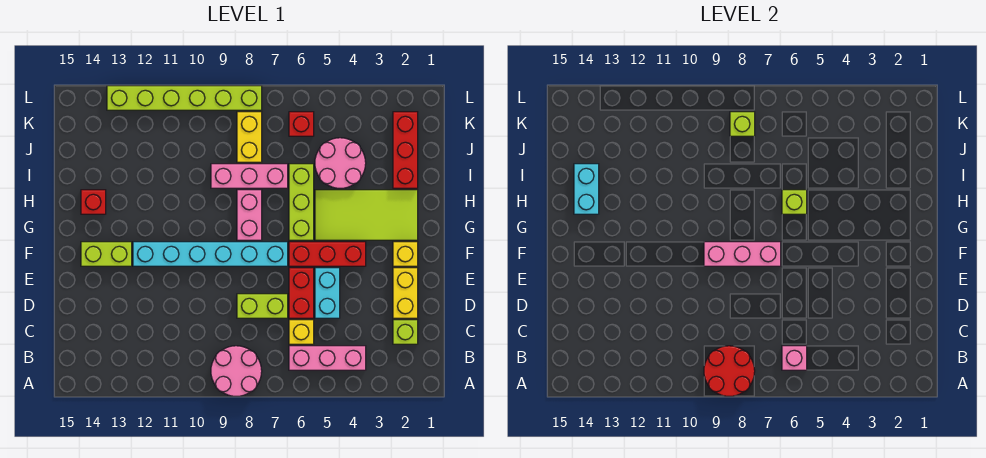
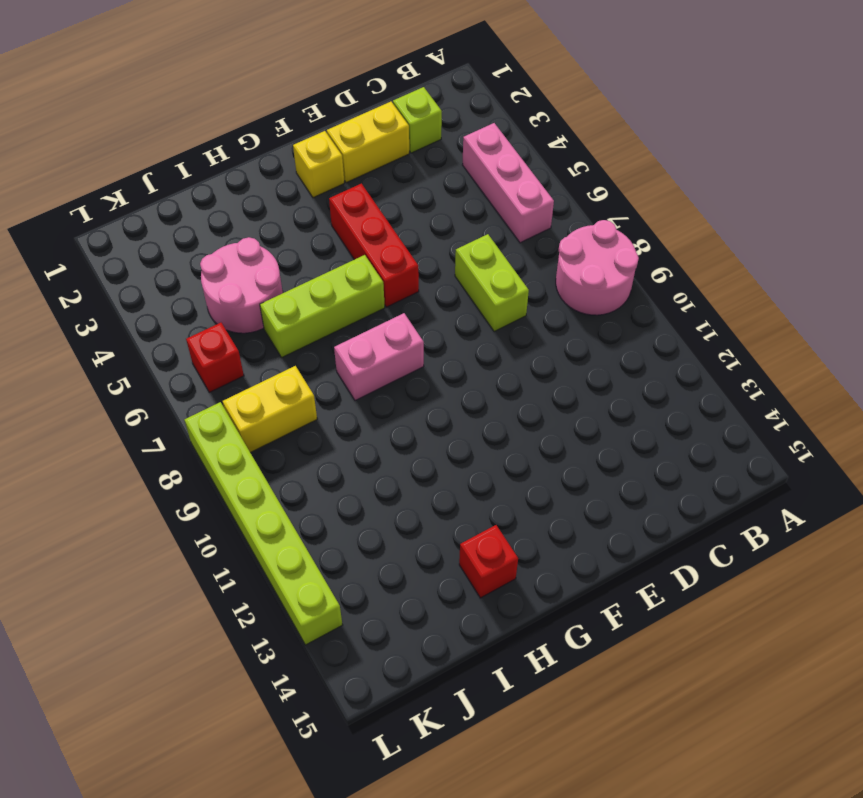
none -> yellow brick C6 level 1
none -> cyan brick D5:E5 level 1
none -> red brick D6:E6 level 1

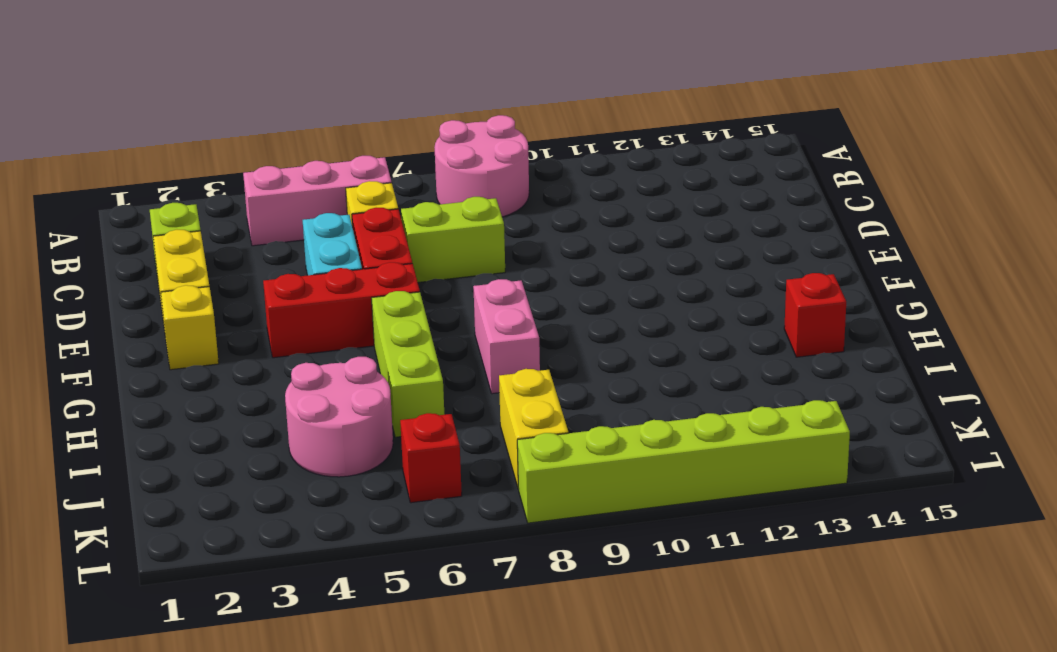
none -> cyan brick F7:F12 level 1
none -> lime brick F13:F14 level 1
none -> lime tile G2:H5 level 1

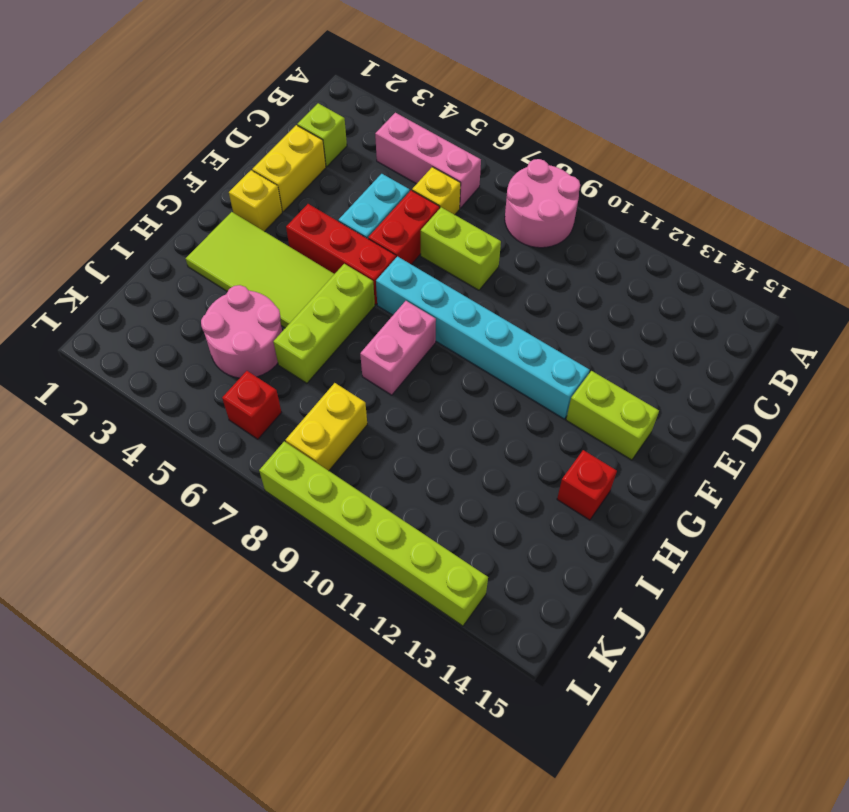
none -> red brick I2:K2 level 1
none -> pink brick I7:I9 level 1
none -> red round brick A8:B9 level 2

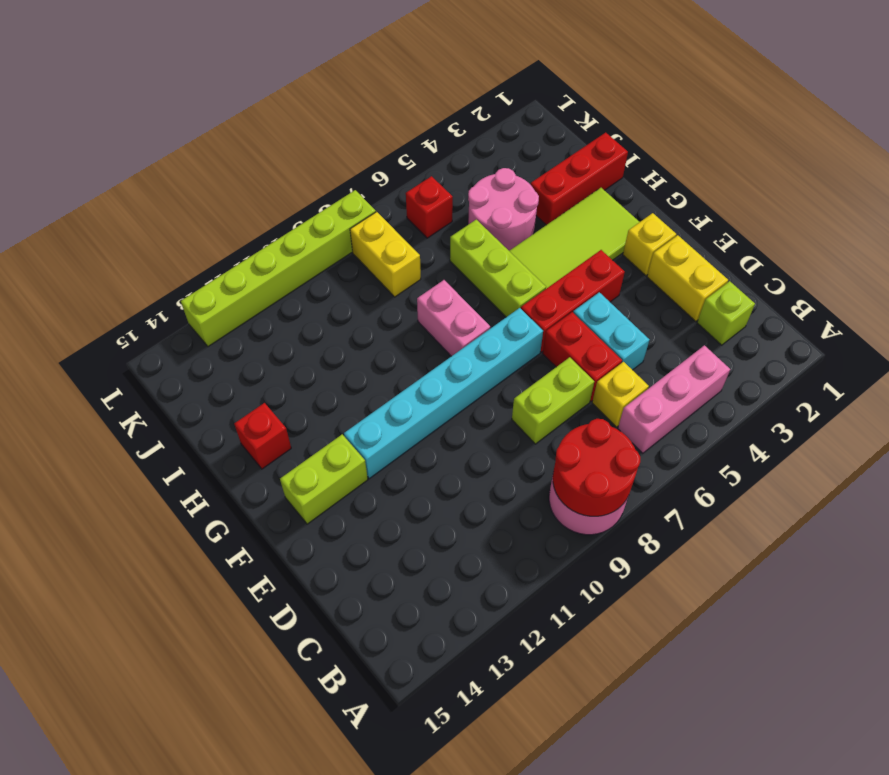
red brick I1:I3 level 1 -> red brick I2:K2 level 1
none -> pink brick I7:I9 level 1
none -> pink brick B6 level 2
none -> pink brick F7:F9 level 2

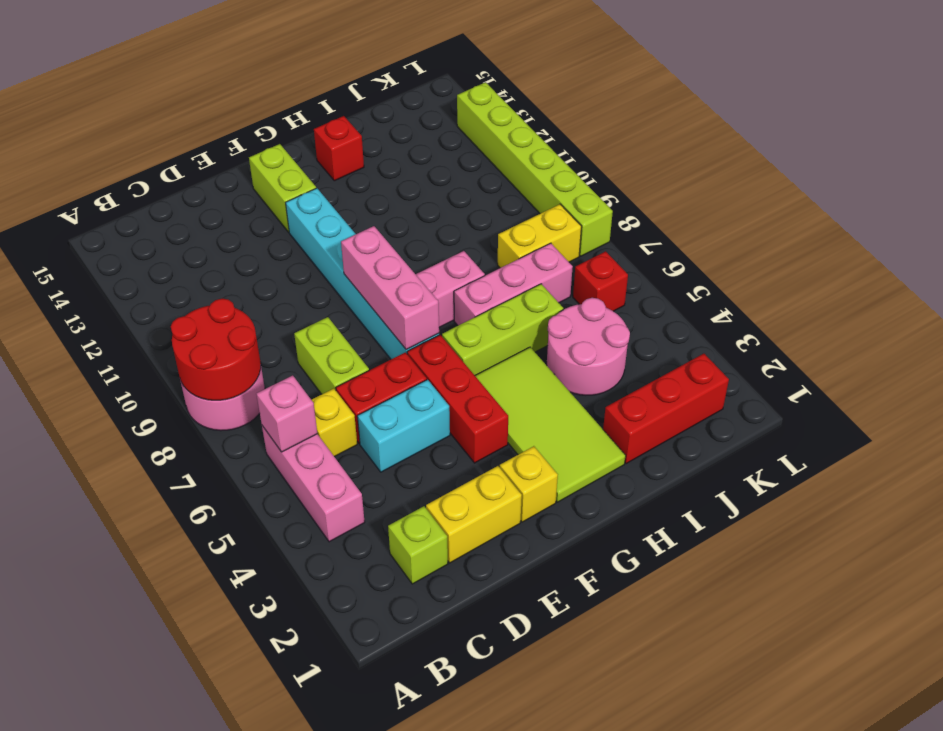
pink brick H7:J7 level 1 -> pink brick I7:I9 level 1
none -> lime brick H6 level 2
none -> cyan brick H14:I14 level 2
none -> lime brick K8 level 2

